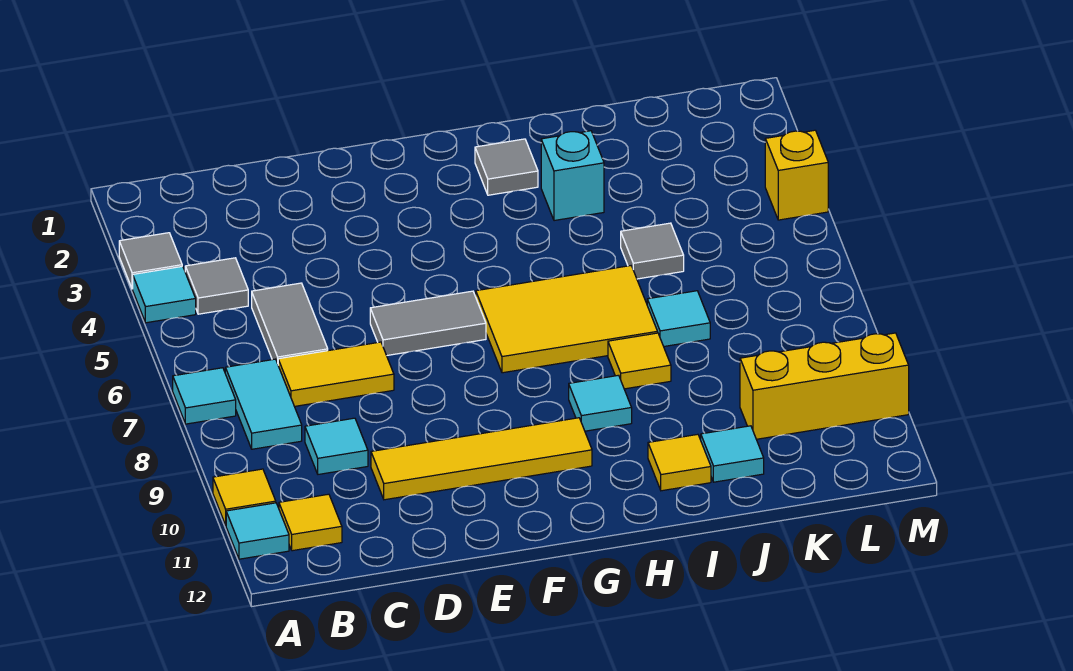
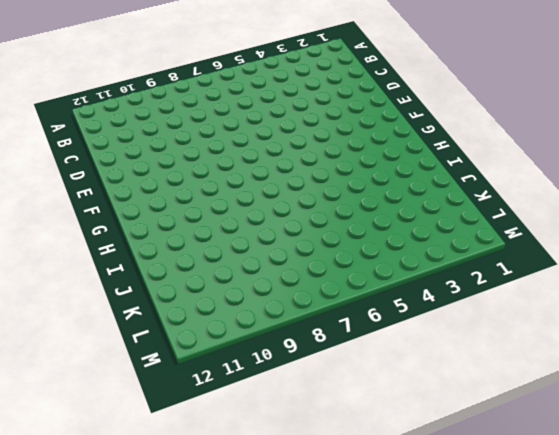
none -> grey tile A3 level 1
none -> cyan tile A4 level 1
none -> cyan tile A7 level 1

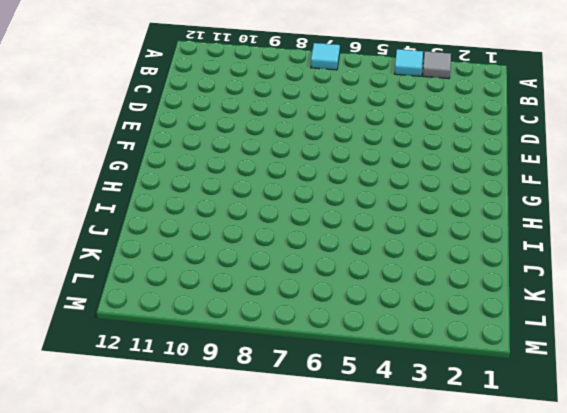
none -> yellow tile A10 level 1
none -> cyan tile A11 level 1
none -> grey tile B4 level 1

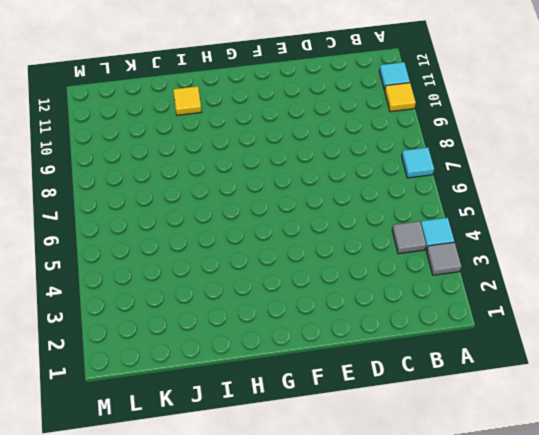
none -> cyan tile B7:B8 level 1
none -> yellow tile B11 level 1
none -> grey tile C5:C6 level 1

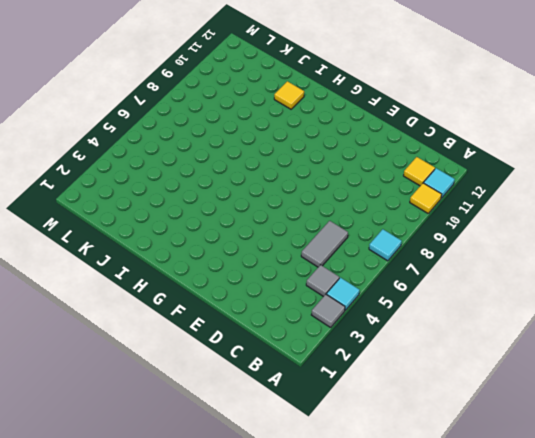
none -> cyan tile B7:B8 level 1
none -> yellow tile C7:D7 level 1
none -> cyan tile C9 level 1

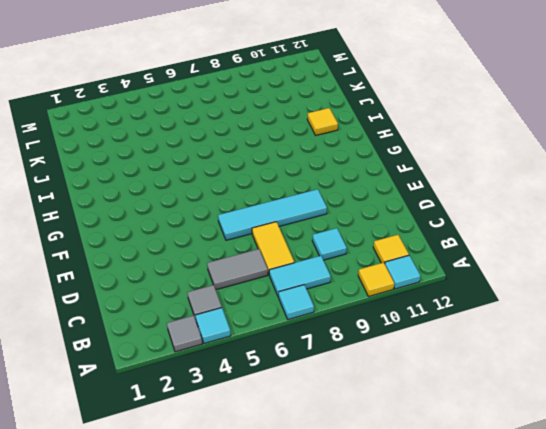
cyan tile E6:E9 level 1 -> grey tile E6:F6 level 1
none -> yellow tile D10:G10 level 1
none -> yellow tile G6:I7 level 1
none -> grey tile H2 level 1

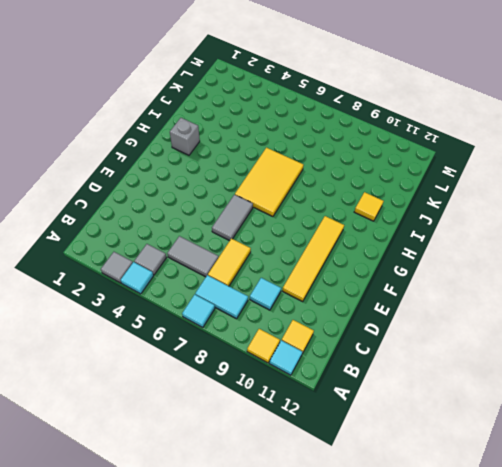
grey brick H2 level 1 -> grey tile H2 level 1
none -> cyan tile H9 level 1
none -> cyan brick I3 level 1
none -> yellow tile I8 level 1

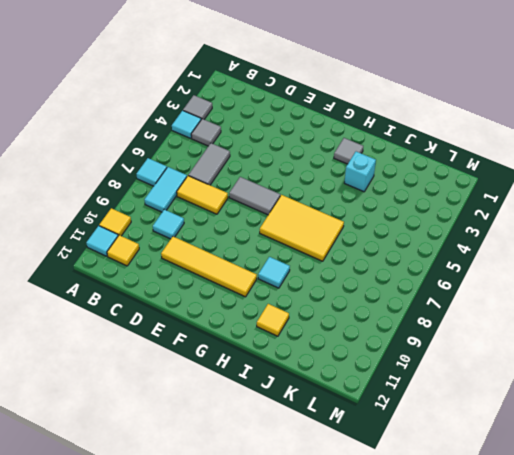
none -> yellow tile I8 level 1
none -> grey tile J5 level 1
none -> cyan tile J7 level 1

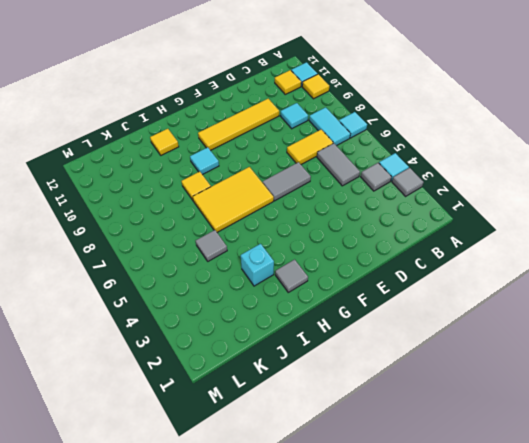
none -> cyan tile J7 level 1
none -> cyan tile J11 level 1
none -> yellow brick K10:M10 level 1

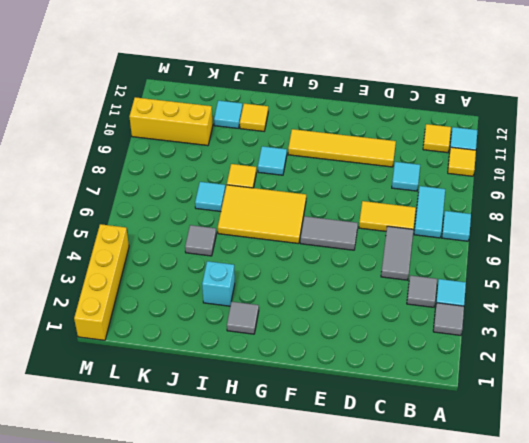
yellow brick M1:M4 level 1 -> yellow brick M4 level 1

